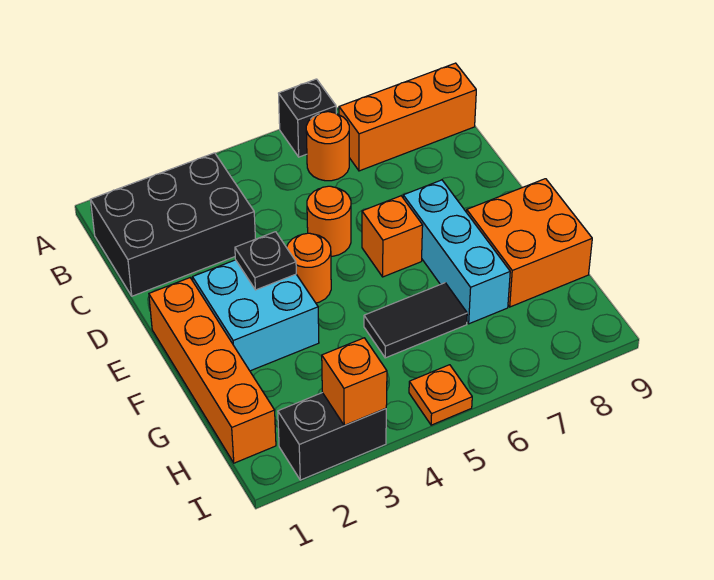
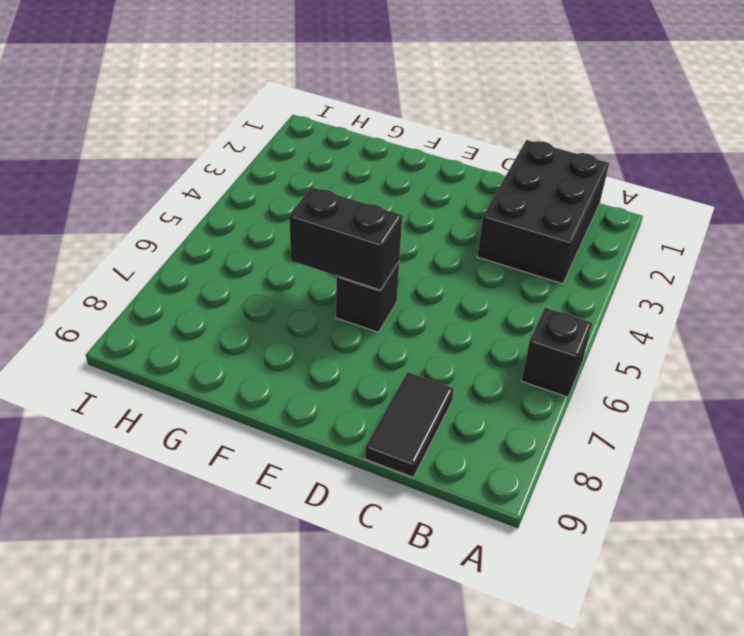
black tile C8:C9 level 1 -> black tile G5:G6 level 1
black brick E6 level 1 -> orange brick E6 level 1
black brick E6:F6 level 2 -> black brick I2:I3 level 1
none -> orange round brick B6 level 1
none -> orange brick B7:B9 level 1
none -> orange round brick D5 level 1

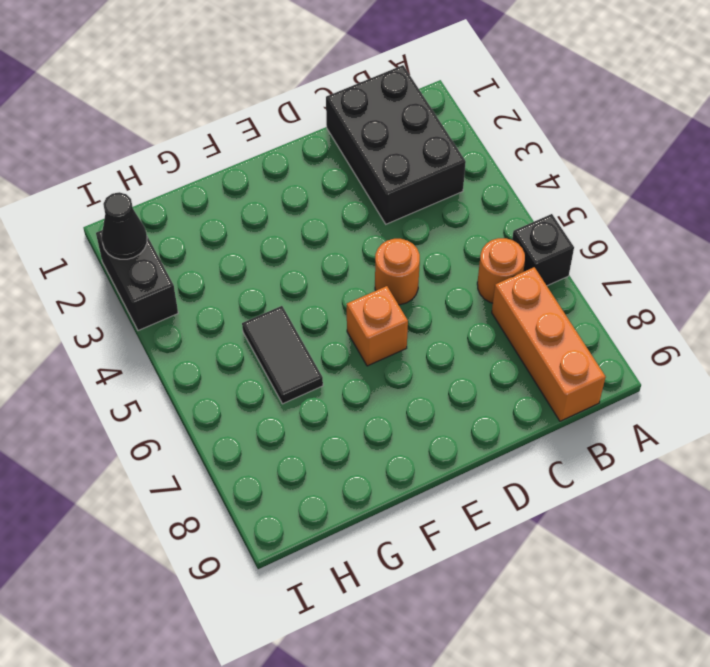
black cone I2 level 2 -> none
none -> orange brick E1:H1 level 1
none -> cyan brick E2:F3 level 1
none -> orange round brick E4 level 1

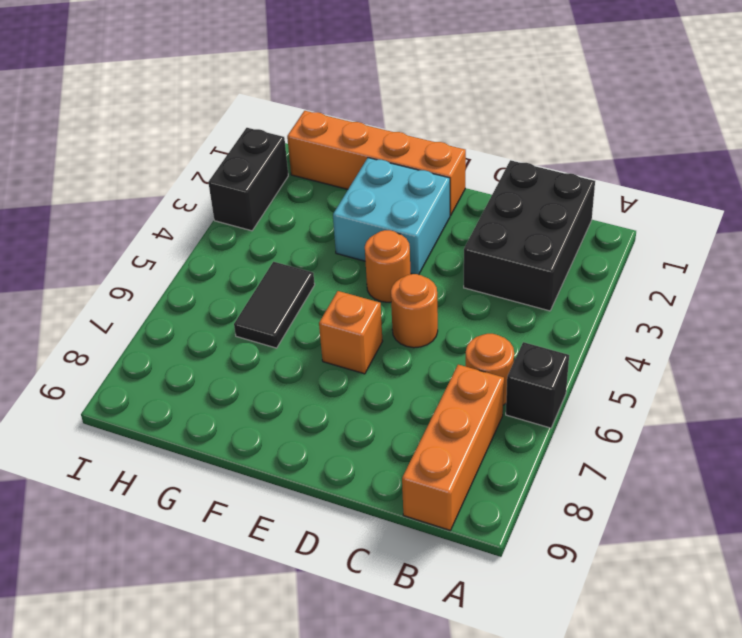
none -> cyan brick E7:G7 level 1
none -> orange brick F8:G9 level 1
none -> orange plate I5 level 1

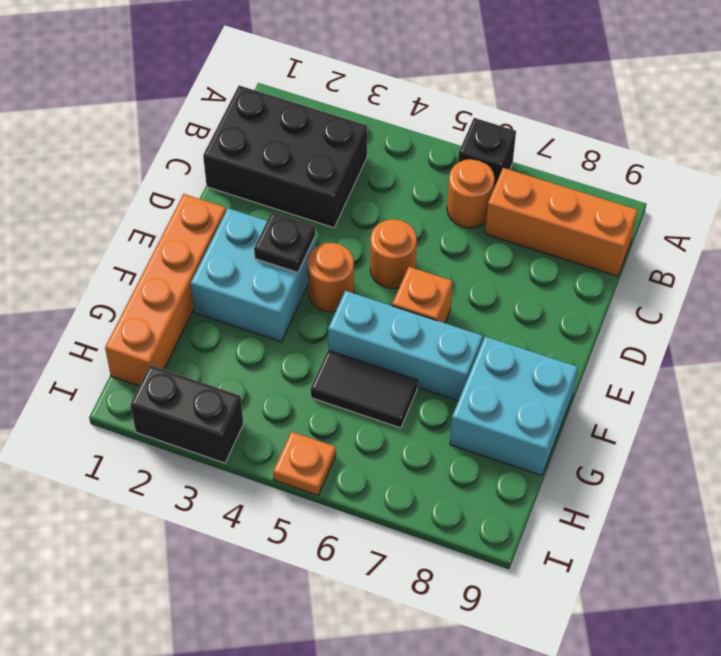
cyan brick F5:F7 level 1 -> cyan brick E7:G7 level 1
cyan brick F8:G9 level 1 -> orange brick F8:G9 level 1
none -> orange brick I3 level 2

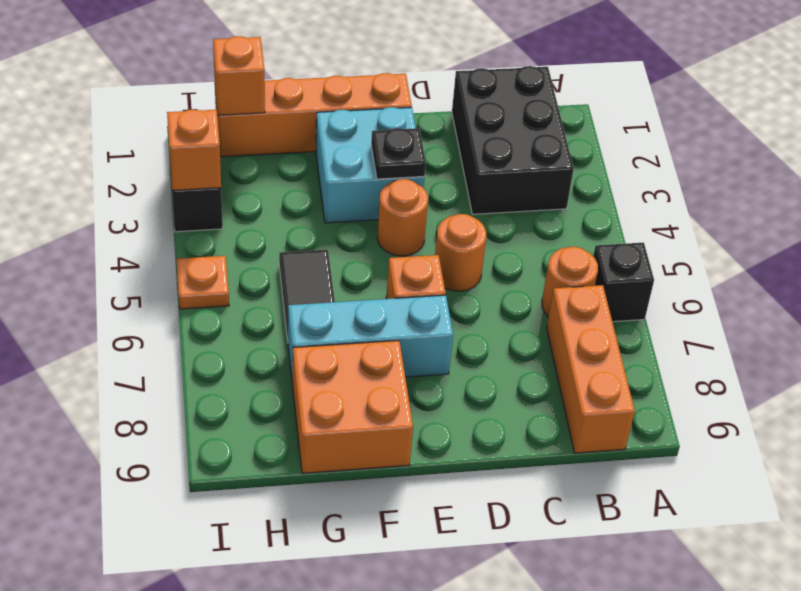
orange brick H1 level 2 -> none

